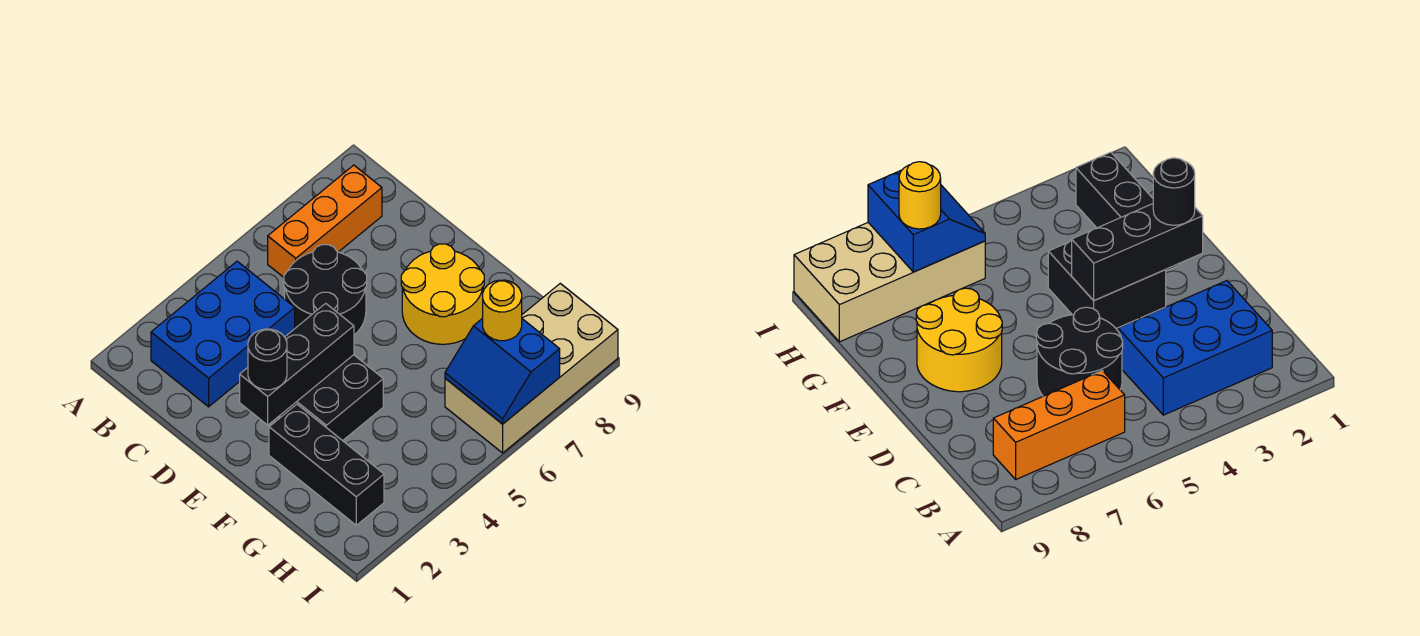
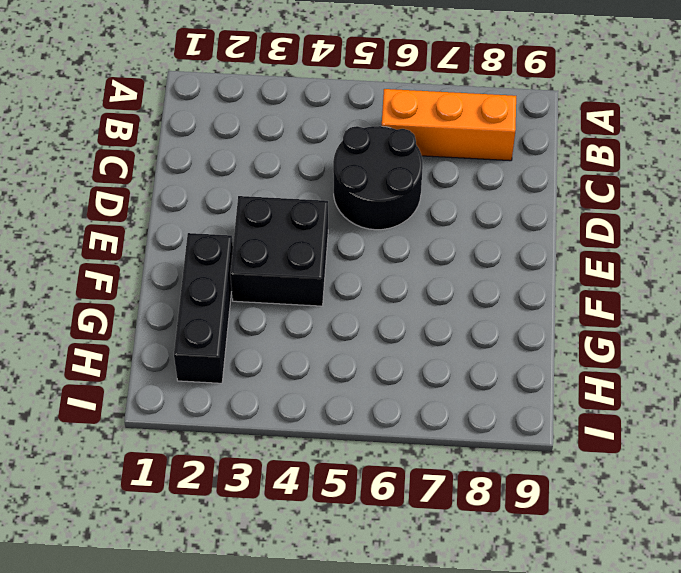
none -> blue brick B2:C4 level 1
none -> yellow round brick E7:F8 level 1

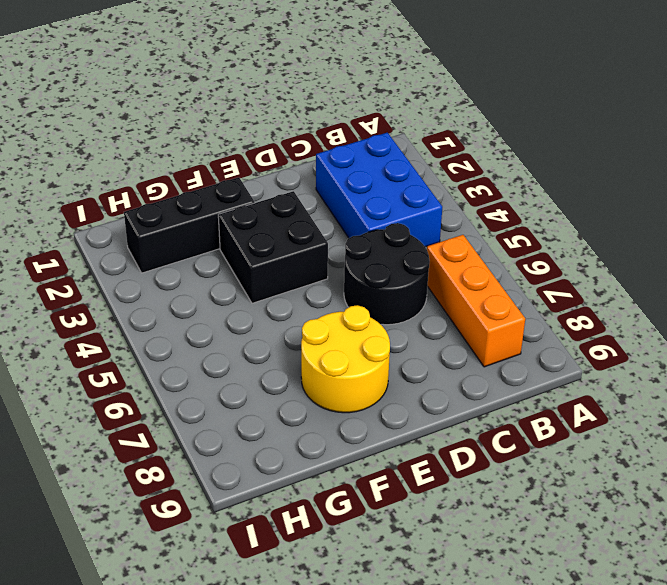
none -> tan brick H6:I9 level 1
none -> black brick E2:E4 level 2

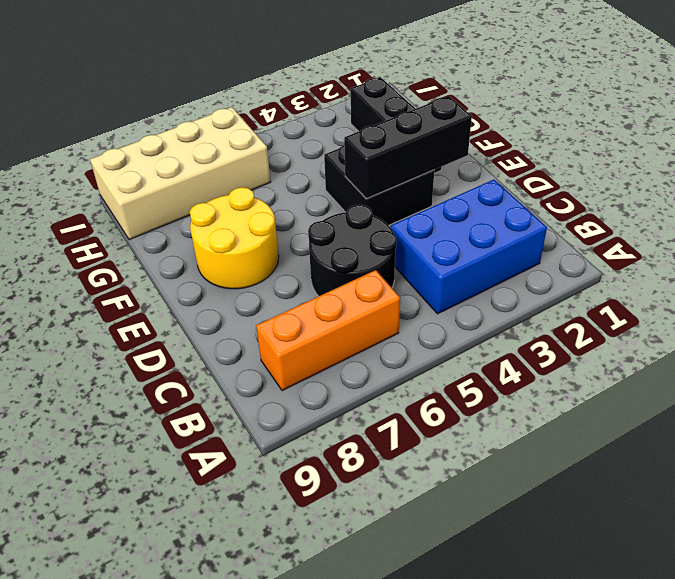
none -> blue slope H6:I7 level 2 top 7
none -> black round brick E2 level 3

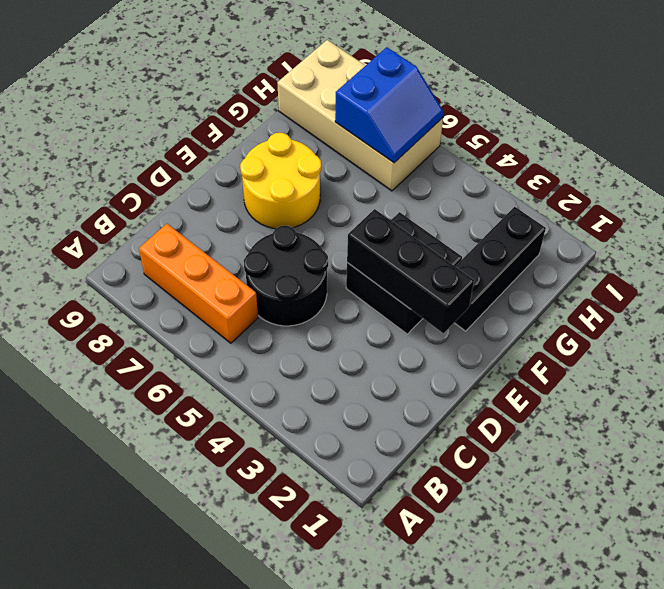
none -> blue brick B2:C4 level 1
none -> black round brick E2 level 3

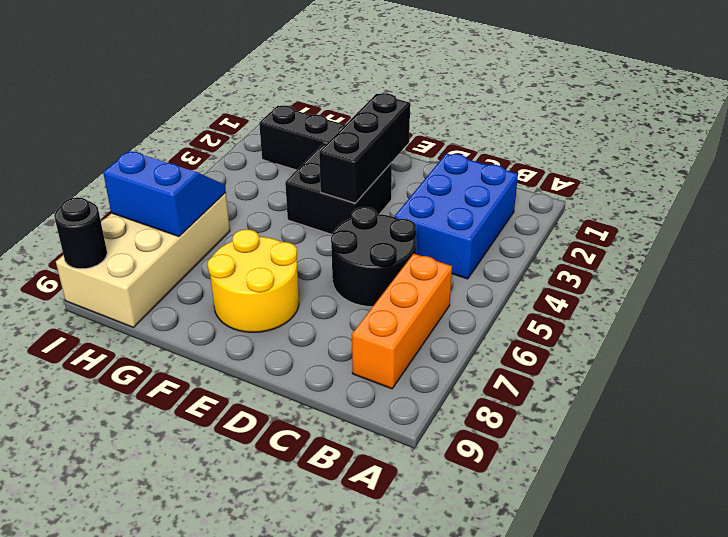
black round brick I9 level 2 -> black round brick E2 level 3
none -> yellow round brick H7 level 3

